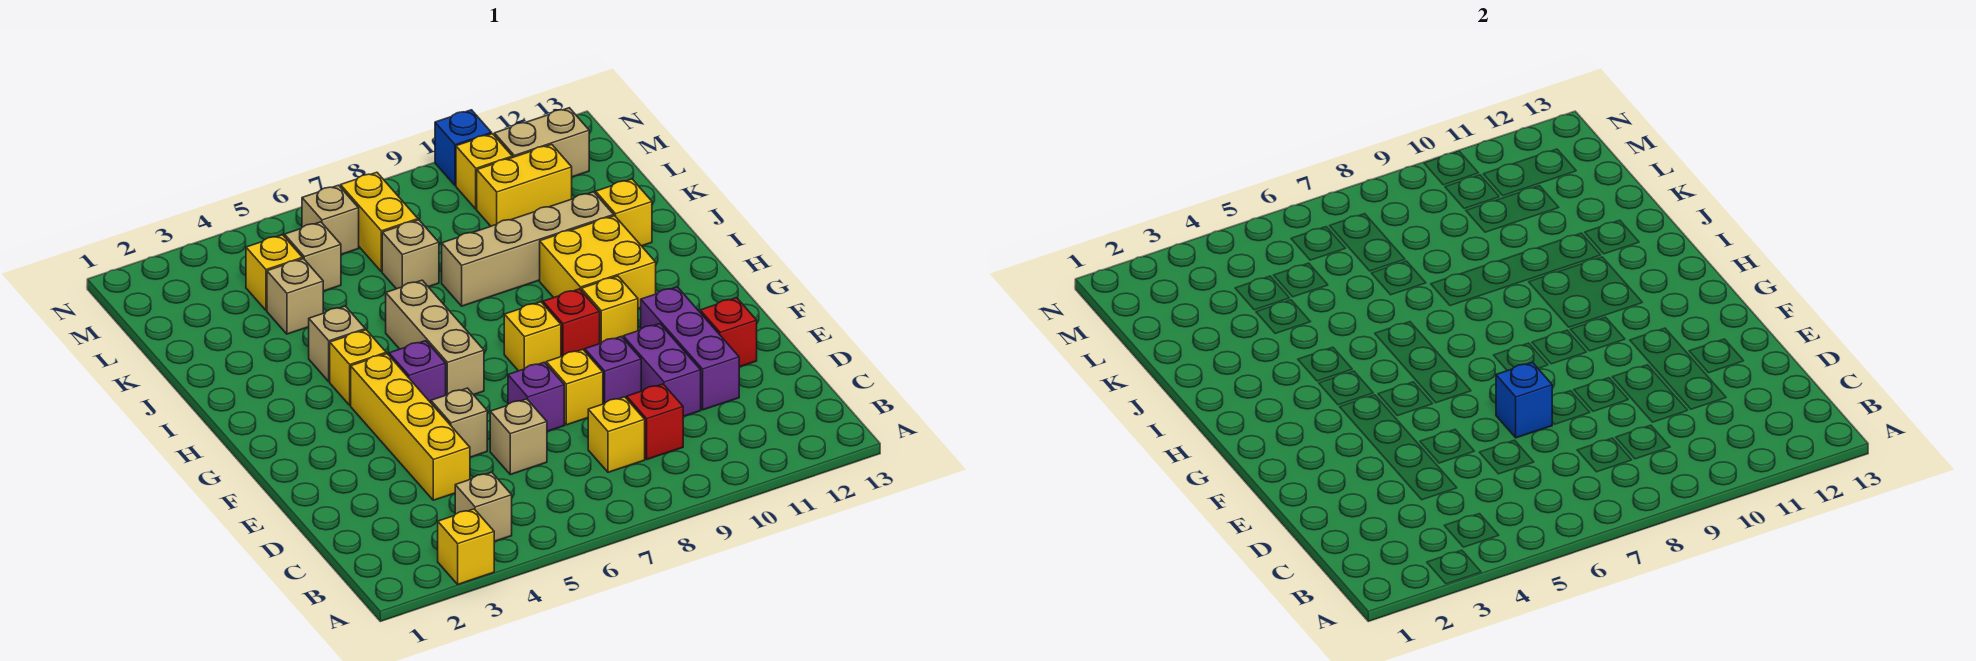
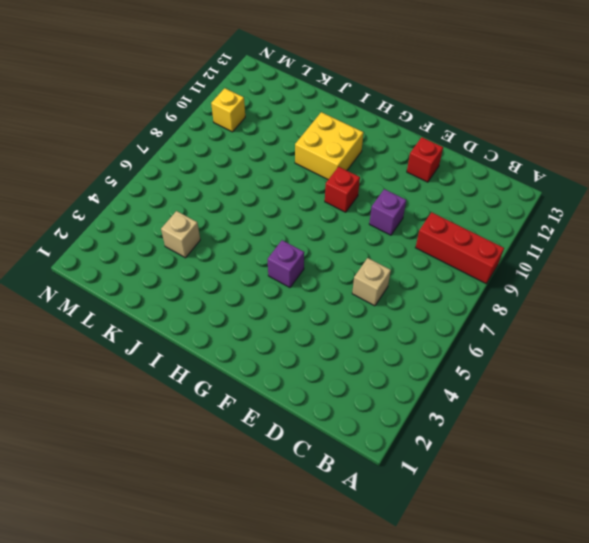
red brick A9:C9 level 1 -> red brick C9 level 1
none -> yellow brick A3 level 1
none -> tan brick B4 level 1
none -> yellow brick C8 level 1
none -> yellow brick D4:G4 level 1

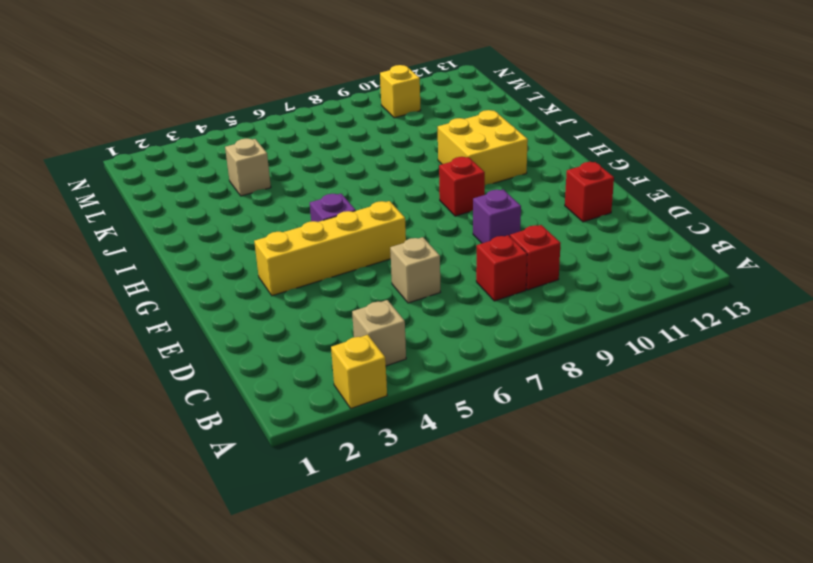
red brick C8 level 1 -> yellow brick C8 level 1
yellow brick F3:F6 level 1 -> yellow brick D4:G4 level 1
none -> purple brick D10:E10 level 1
none -> purple brick D11:F11 level 1
none -> tan brick E5 level 1
none -> purple brick E7 level 1

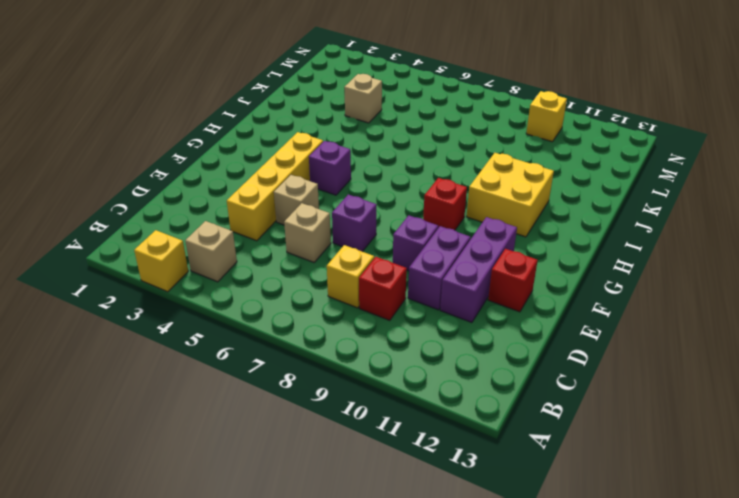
none -> yellow brick E8 level 1
none -> tan brick G6:I6 level 1
none -> yellow brick G8 level 1
none -> yellow brick G10 level 1

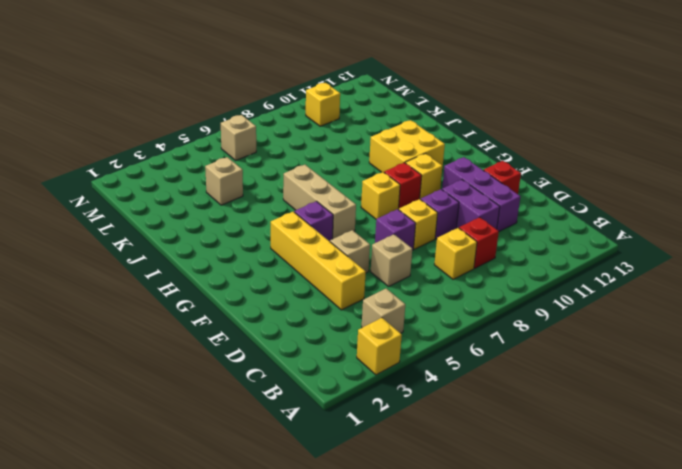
none -> yellow brick H4 level 1
none -> tan brick I4 level 1
none -> tan brick J8:J11 level 1
none -> yellow brick J12 level 1

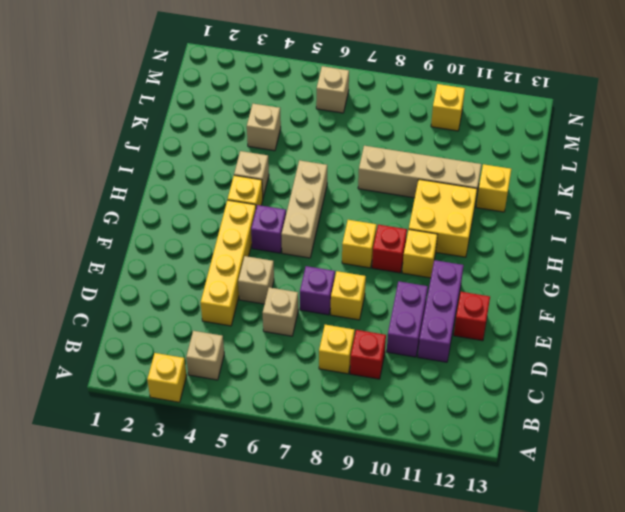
none -> purple brick E9 level 1
none -> tan brick K7 level 1
none -> yellow brick L4 level 1
none -> tan brick L5 level 1

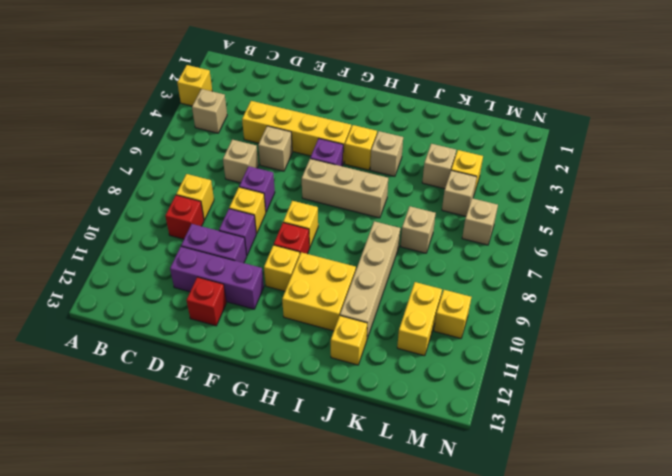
none -> yellow brick L7:M7 level 1
none -> tan brick M11:M12 level 1
none -> blue brick N10 level 1
none -> blue brick E7 level 2

